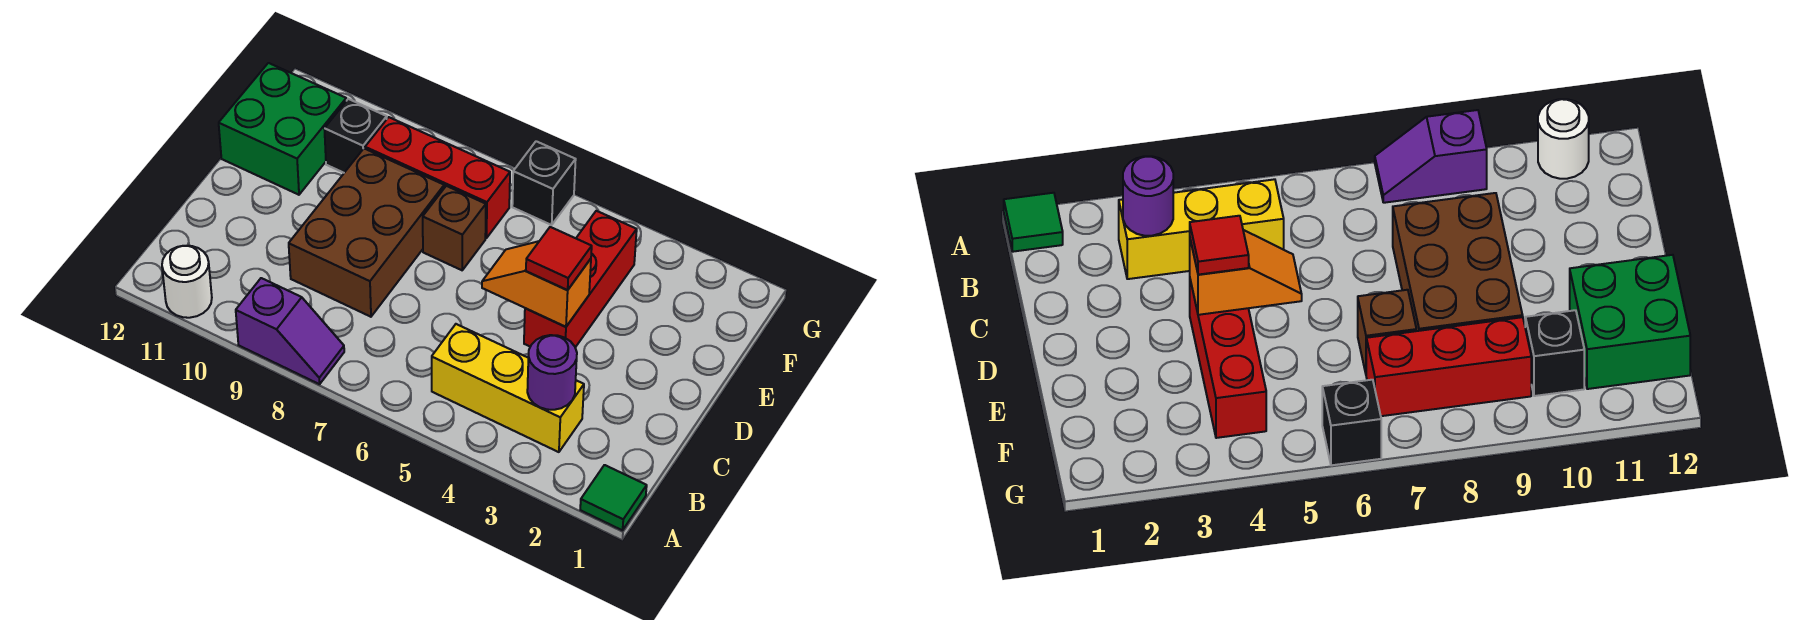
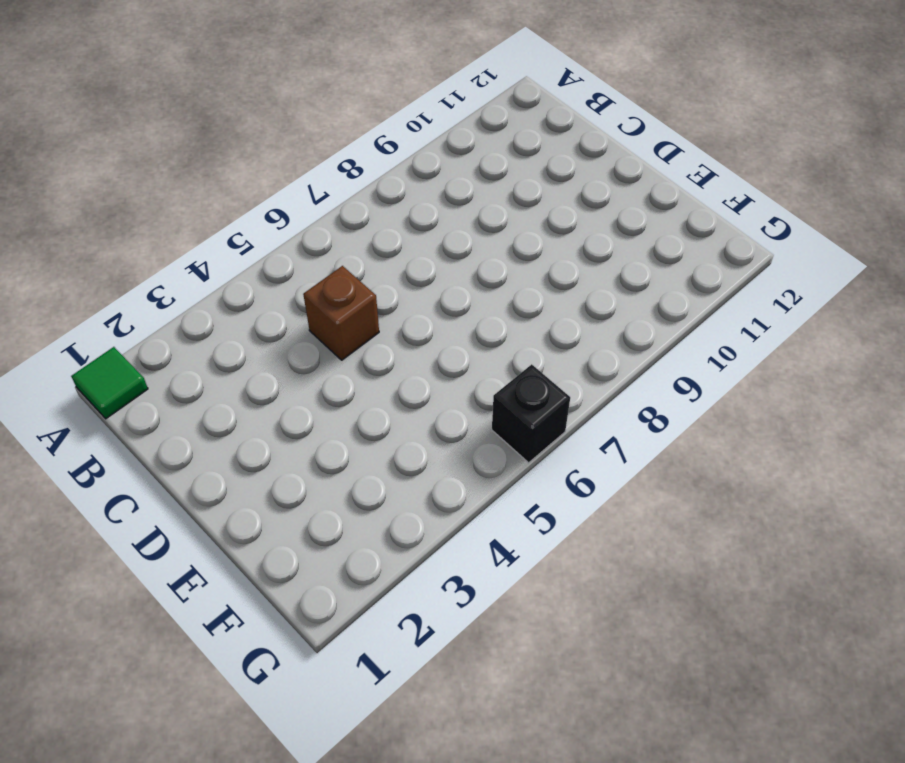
brown brick C5 level 1 -> brown brick E7 level 1
none -> purple slope A8:A9 level 1 top 9
none -> white round brick A11 level 1
none -> yellow brick B3:B5 level 1

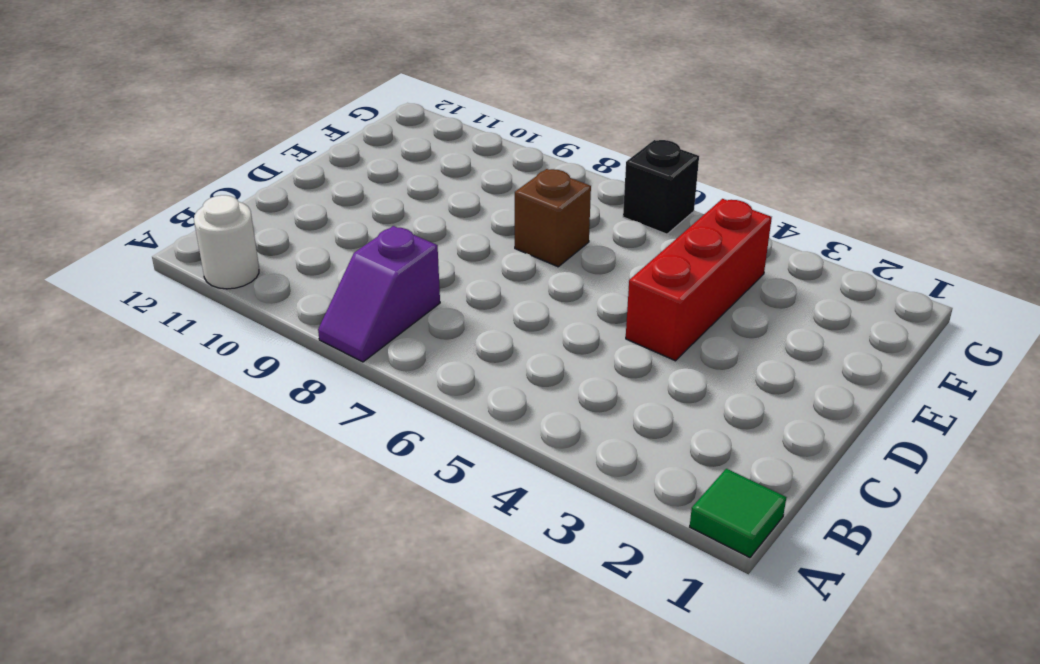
purple slope A8:B8 level 1 top B -> purple slope A8:A9 level 1 top 9
none -> yellow brick B3:B5 level 1
none -> brown brick C8:E9 level 1
none -> green brick E11:F12 level 1

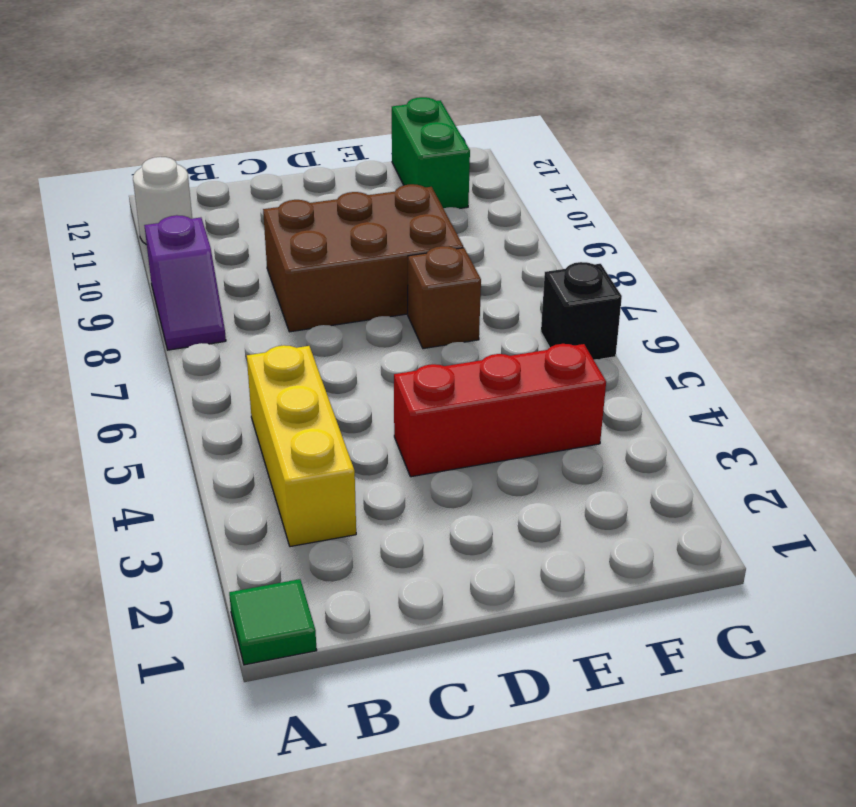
green brick F11:F12 level 1 -> green brick E11:F12 level 1
none -> red brick F7:F9 level 1
none -> black brick F10 level 1
none -> purple round brick B3 level 2

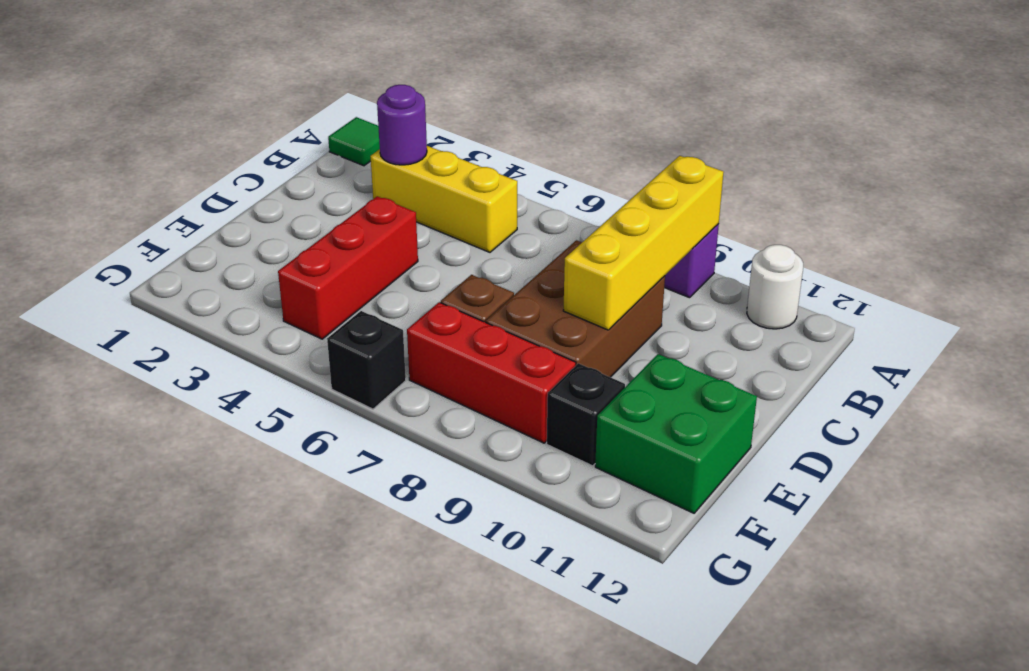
yellow brick A9:D9 level 2 -> none
none -> orange slope D4:D5 level 2 top 4
none -> red tile D4 level 3

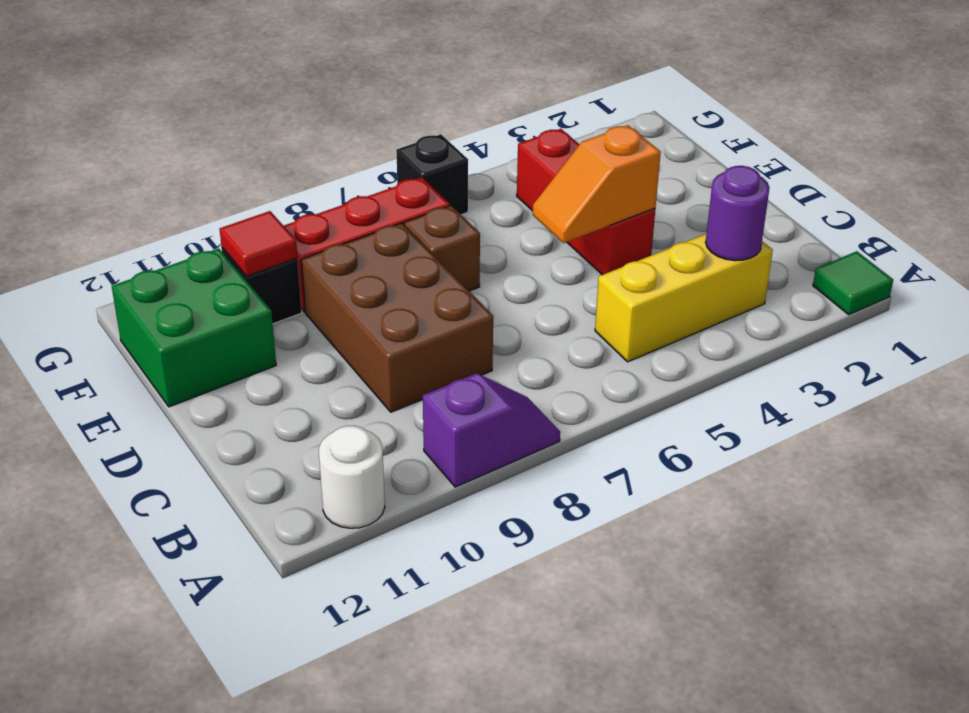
red tile F10 level 2 -> red tile D4 level 3

